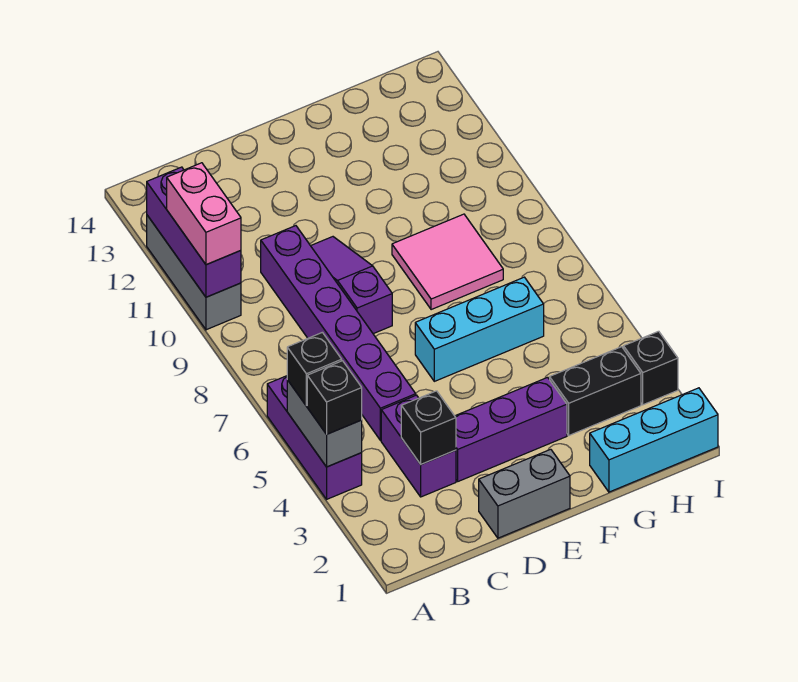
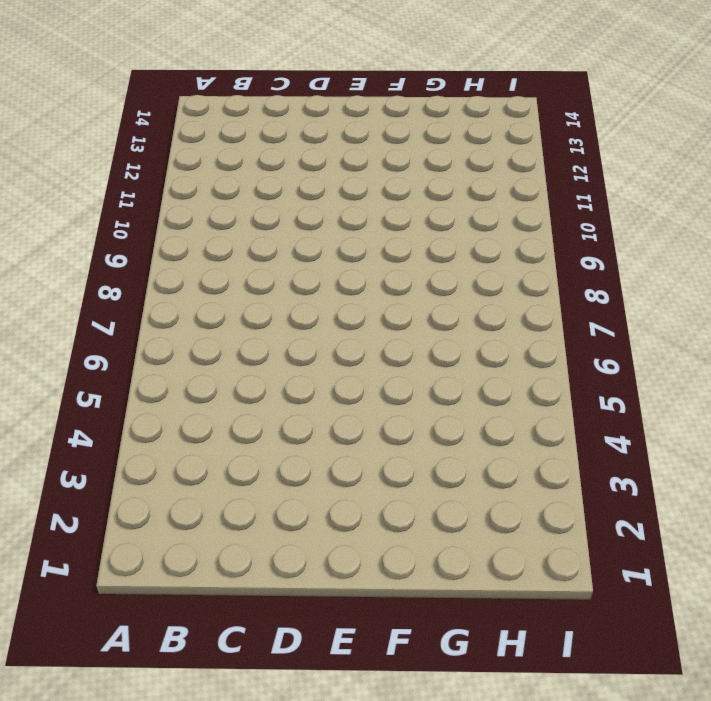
none -> purple brick A4:A6 level 1
none -> grey brick A10:A12 level 1
none -> purple brick C3:C4 level 1

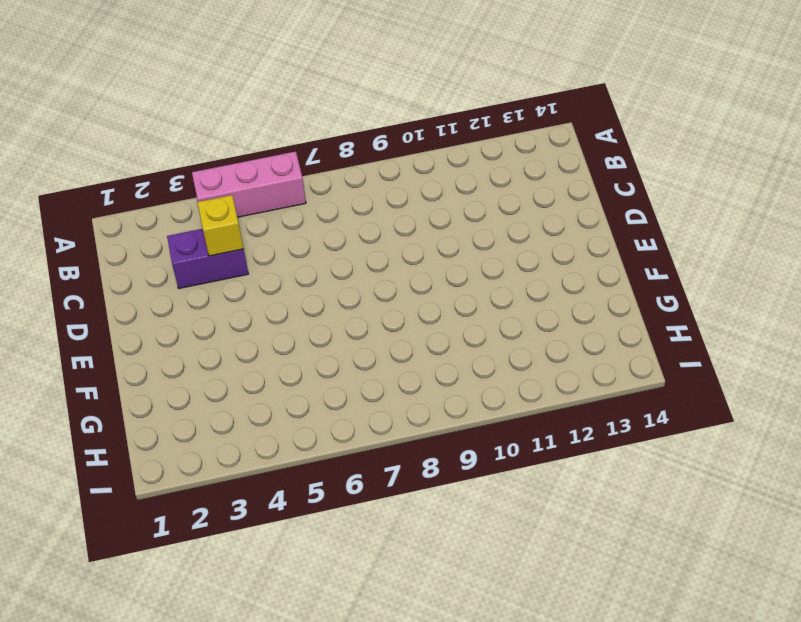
pink brick A4:A6 level 1 -> purple brick A4:A6 level 1
yellow brick C4 level 2 -> none
none -> grey brick A10:A12 level 1
none -> purple brick C5:C10 level 1
none -> grey brick D1:E1 level 1

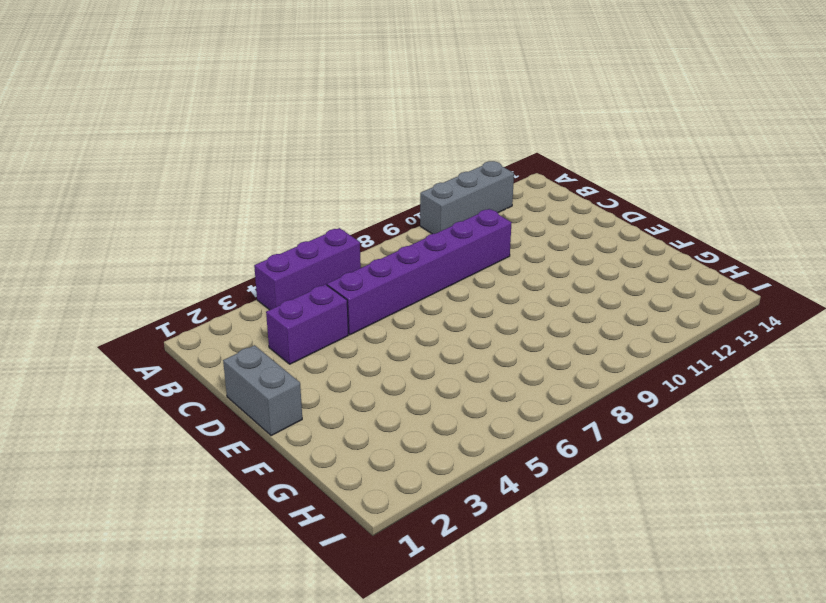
none -> purple brick D3:F3 level 1
none -> purple slope D8:D10 level 1 top 8
none -> cyan brick E6:G6 level 1

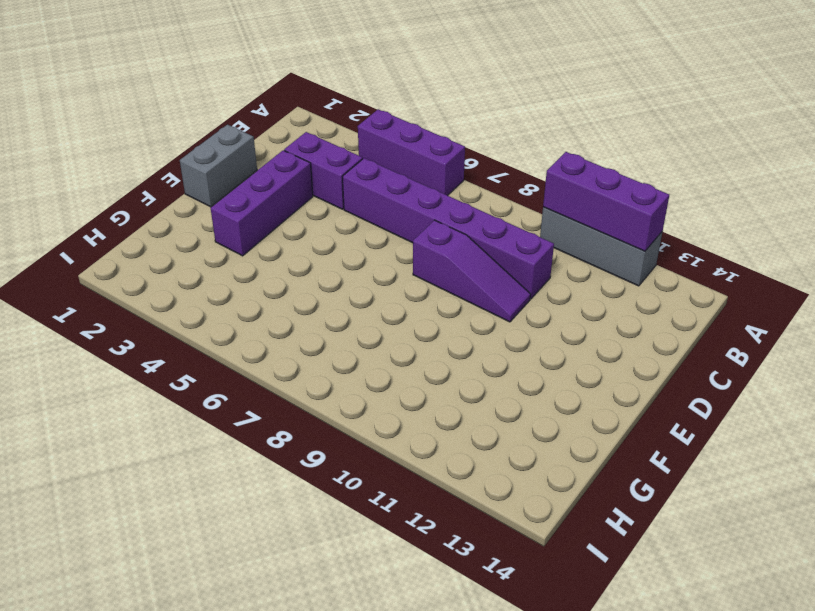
none -> cyan brick E6:G6 level 1
none -> pink tile F8:G9 level 1
none -> cyan brick G1:I1 level 1

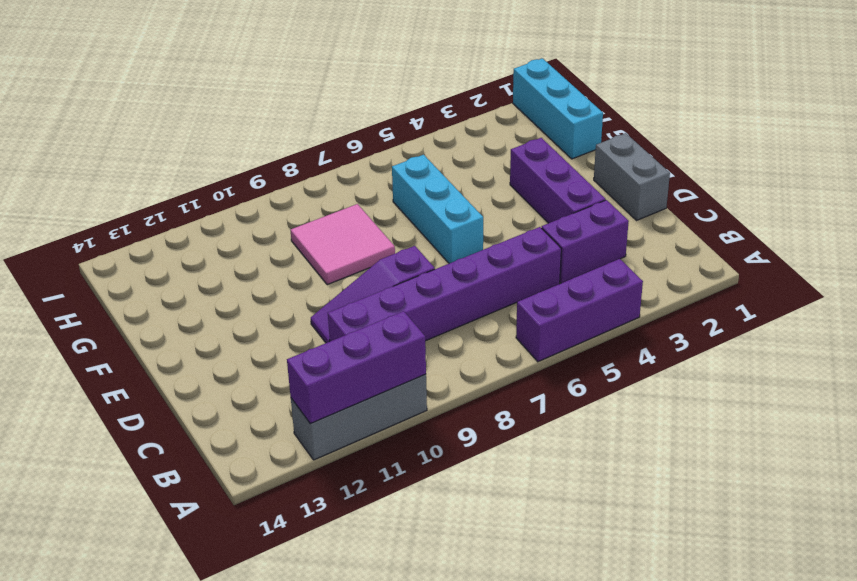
none -> black brick G3:H3 level 1
none -> black brick I3 level 1
none -> grey brick A4:A5 level 2

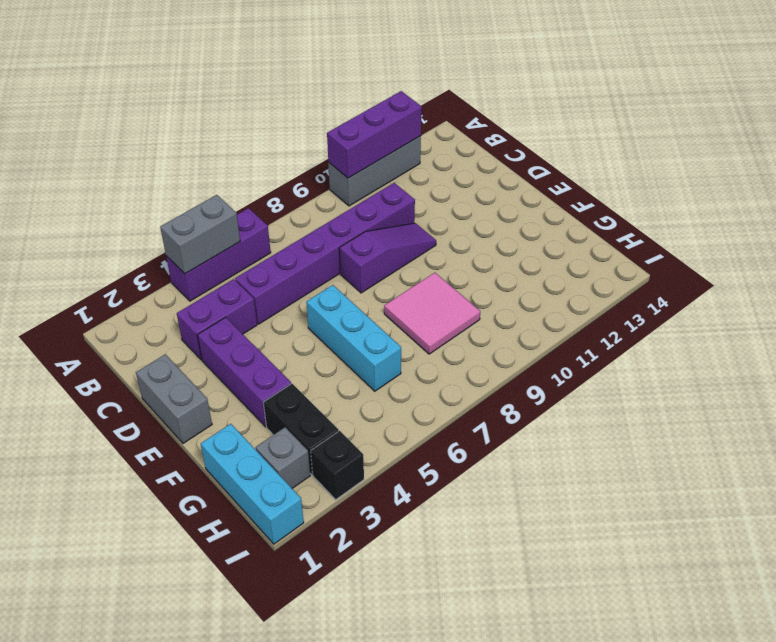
grey brick H2 level 1 -> none
none -> black brick C3 level 2
none -> black brick A4 level 3
none -> black brick A5 level 3

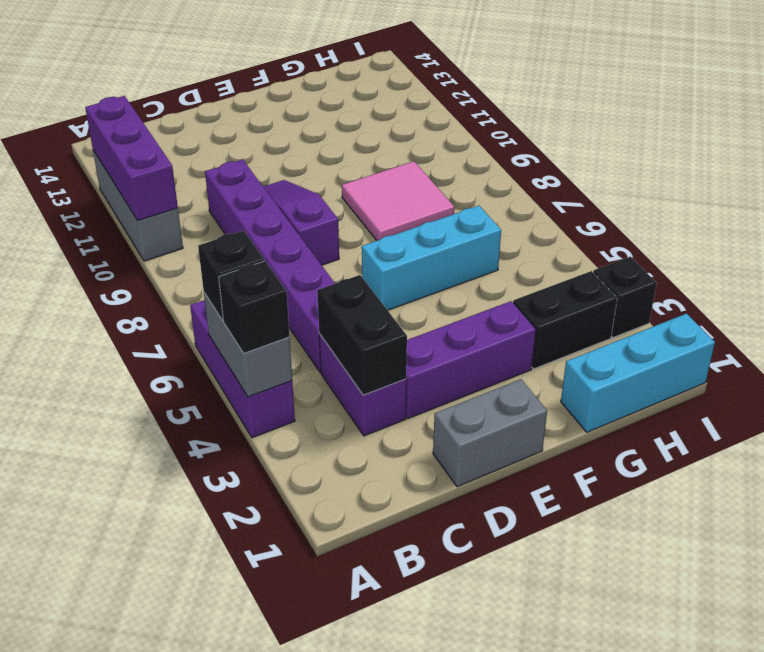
black brick C3:C4 level 2 -> black brick C3 level 2
none -> pink brick A10:A11 level 3

